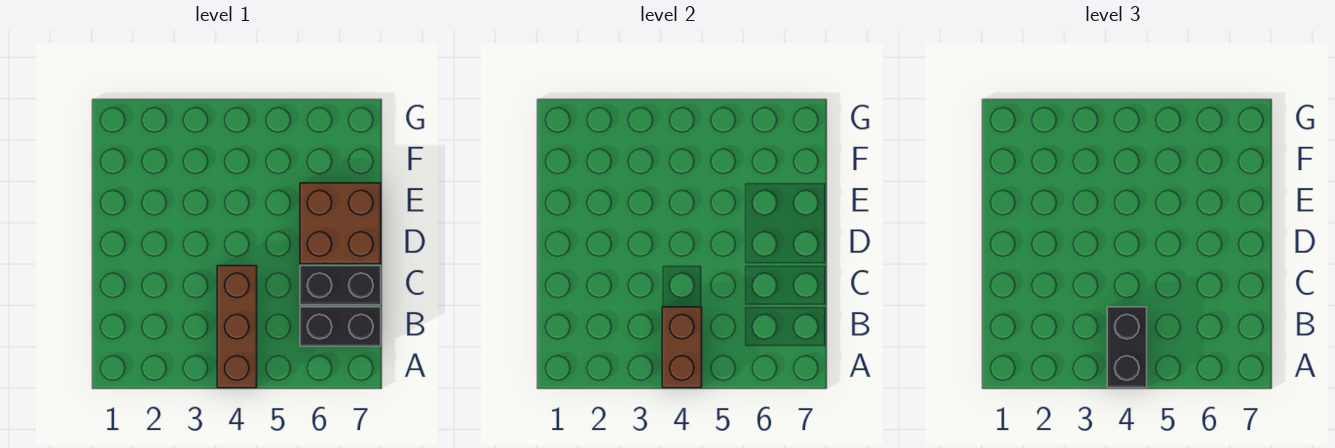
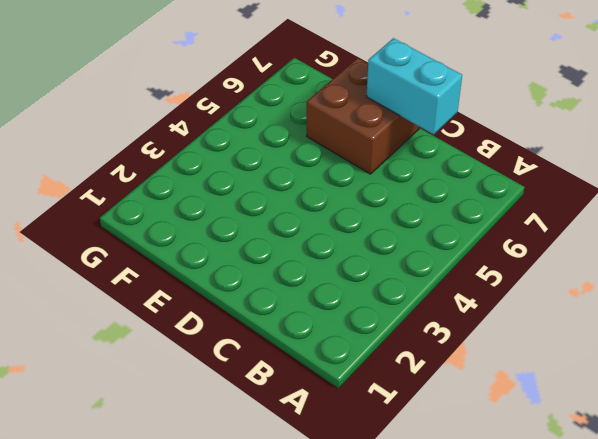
cyan brick C7:D7 level 2 -> none
none -> brown brick A4:C4 level 1
none -> black brick B6:B7 level 1

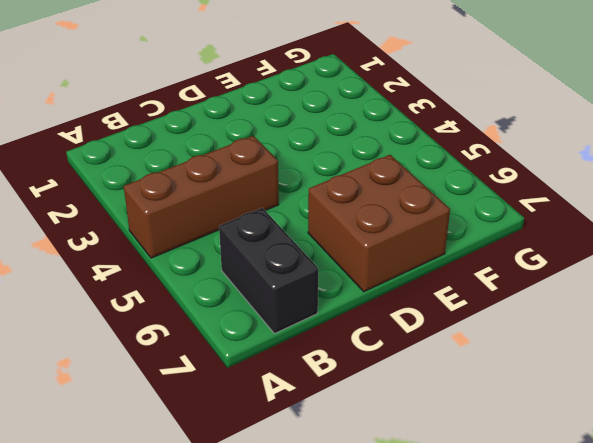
none -> black brick C6:C7 level 1
none -> brown brick A4:B4 level 2

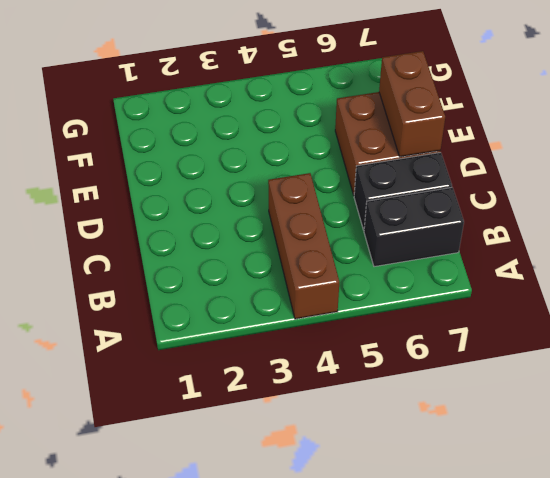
brown brick D7:E7 level 2 -> brown brick A4:B4 level 2
none -> black brick A4:B4 level 3

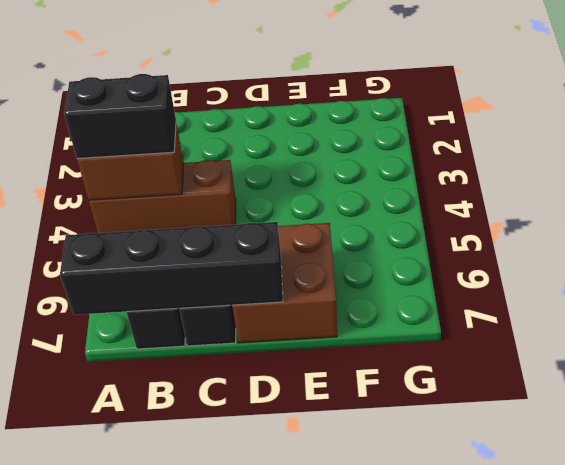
black brick A7:D7 level 2 -> none

